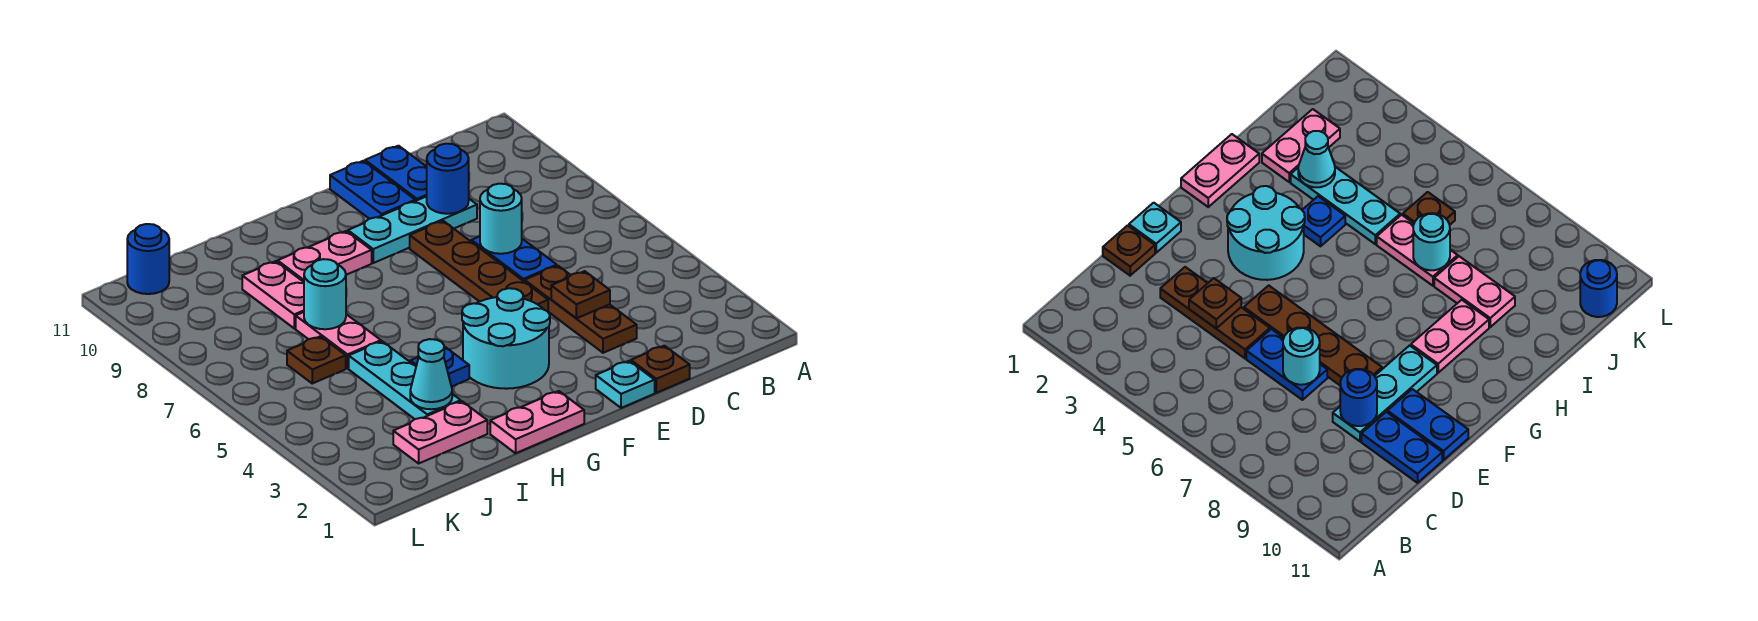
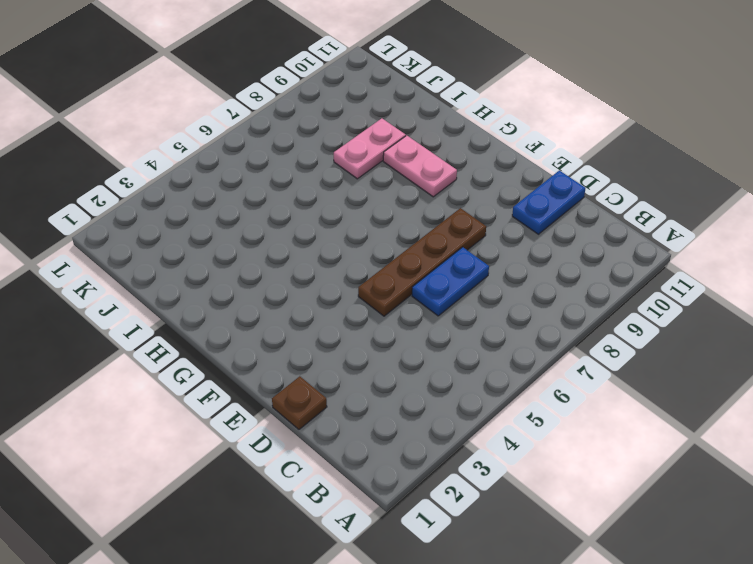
none -> brown plate D3:D5 level 1
none -> cyan plate D9:F9 level 1
none -> cyan plate E1 level 1

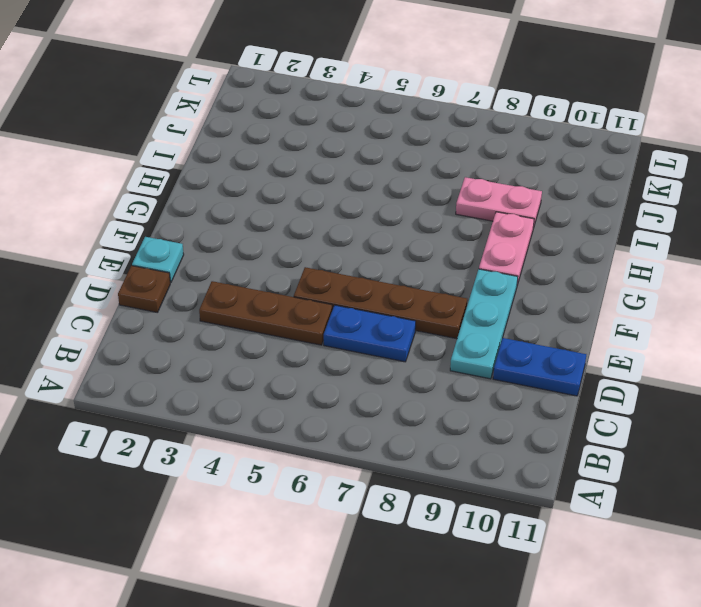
none -> blue plate E10:E11 level 1
none -> cyan round brick F3:G4 level 1
none -> pink plate G1:H1 level 1

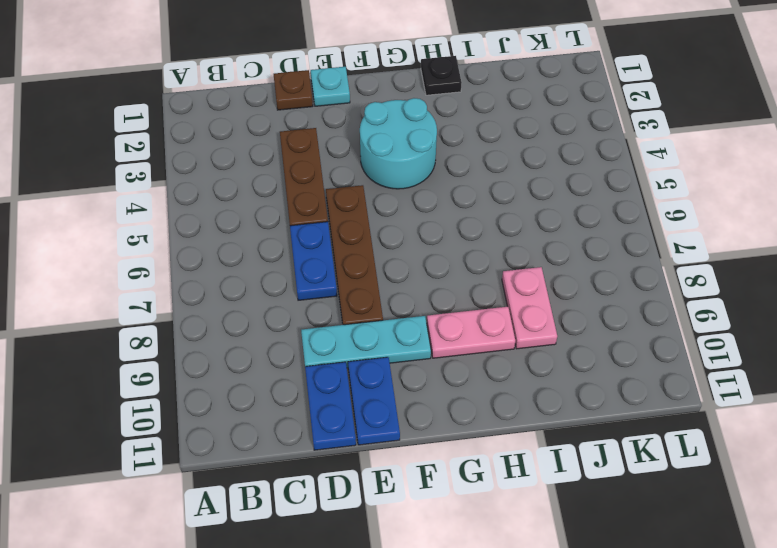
black plate H1 level 1 -> pink plate G1:H1 level 1
none -> blue plate H4 level 1
none -> pink plate I2:J2 level 1
none -> cyan plate I3:I5 level 1

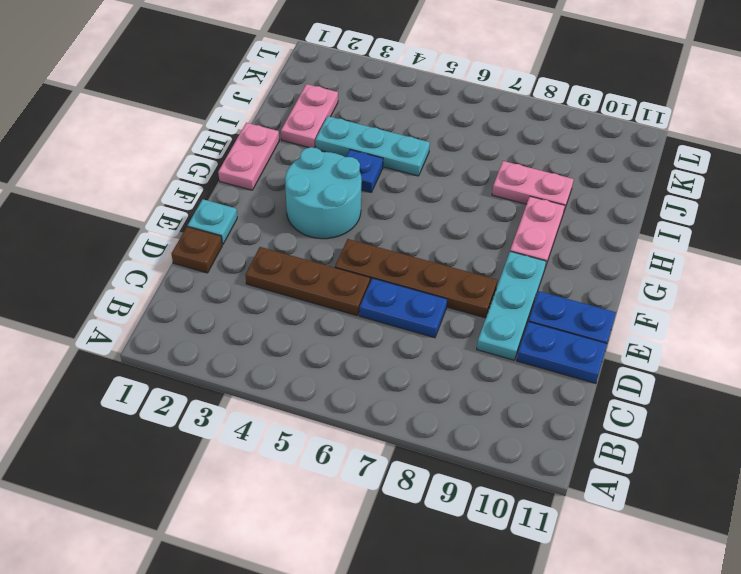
none -> pink plate I6:I7 level 1
none -> brown plate J6 level 1
none -> blue round brick K11 level 1

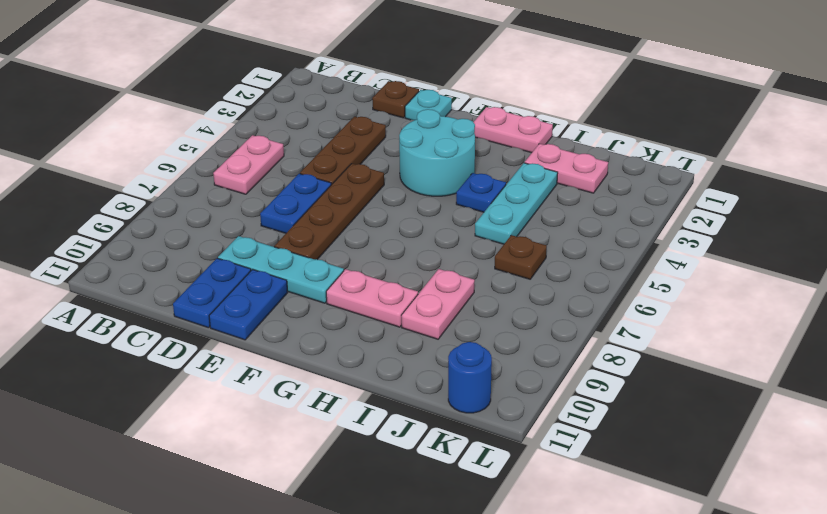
pink plate B5:B6 level 1 -> pink plate I6:I7 level 1
none -> brown plate D4 level 2
none -> cyan round brick D7 level 2
none -> blue round brick D9 level 2

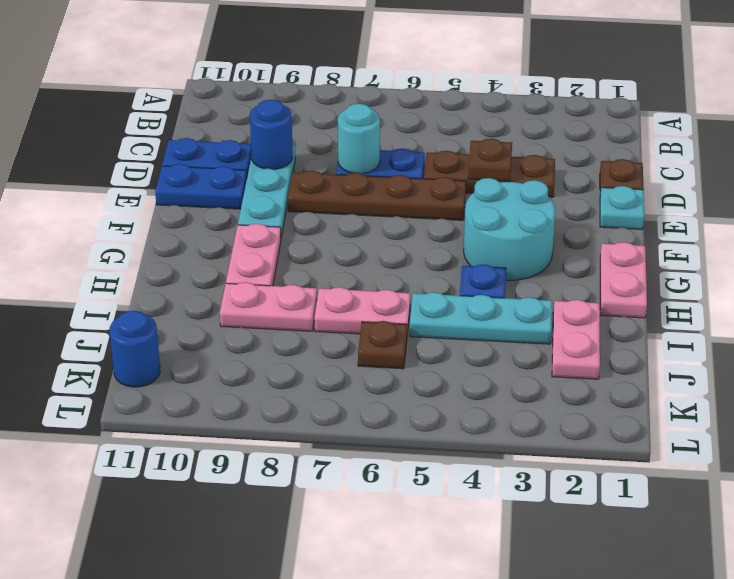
none -> cyan cone I3 level 2
none -> cyan round brick I7 level 2

